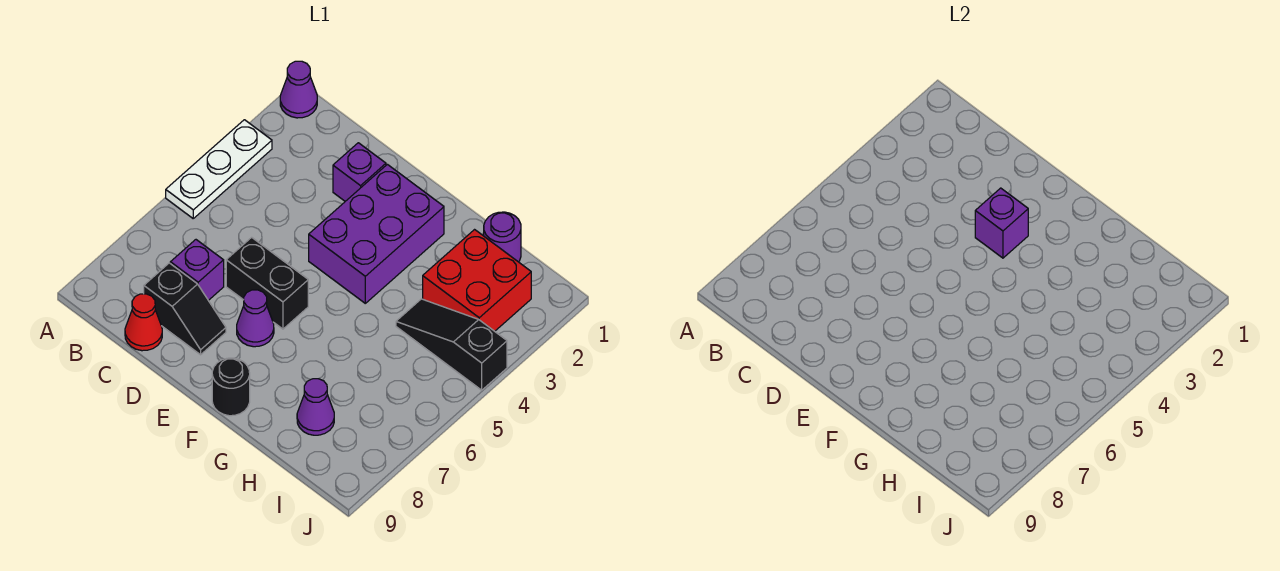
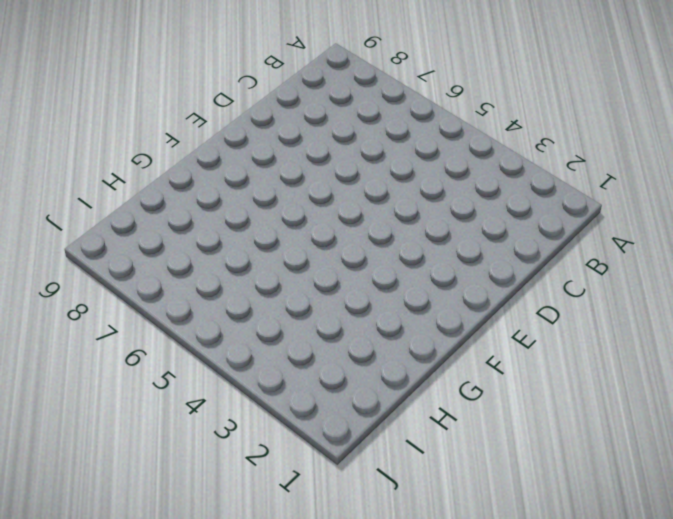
none -> purple cone A1 level 1
none -> white plate A3:A5 level 1
none -> purple brick C7 level 1

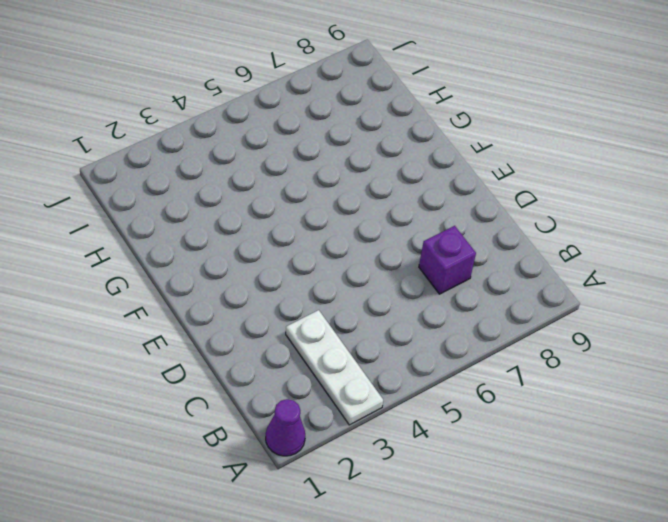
white plate A3:C3 level 1 -> white plate A3:A5 level 1
none -> black slope C8:D8 level 1 top C
none -> red cone C9 level 1
none -> purple brick D2 level 1

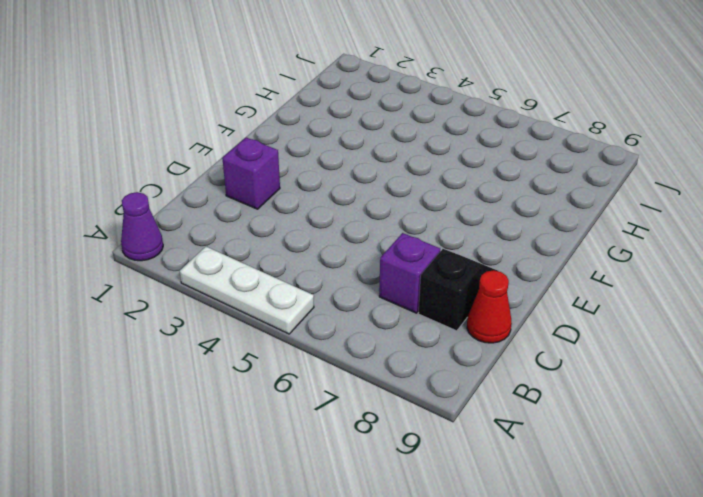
none -> black brick D6:E6 level 1
none -> purple brick E2:F4 level 1
none -> purple cone E7 level 1

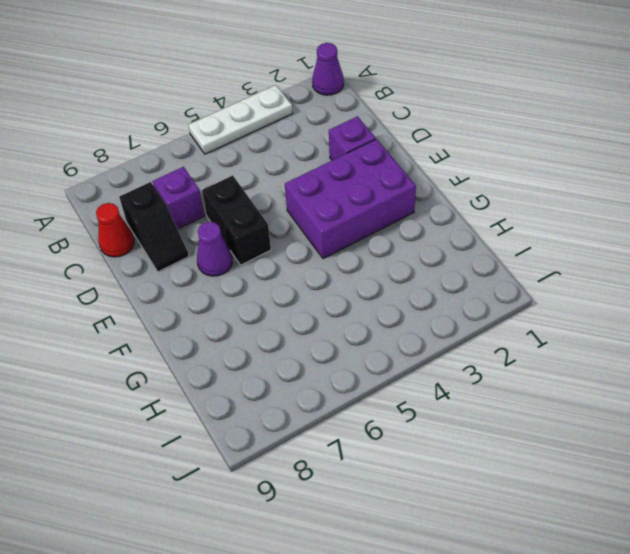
none -> black round brick F9 level 1
none -> purple round brick H1 level 1
none -> red brick H2:I3 level 1

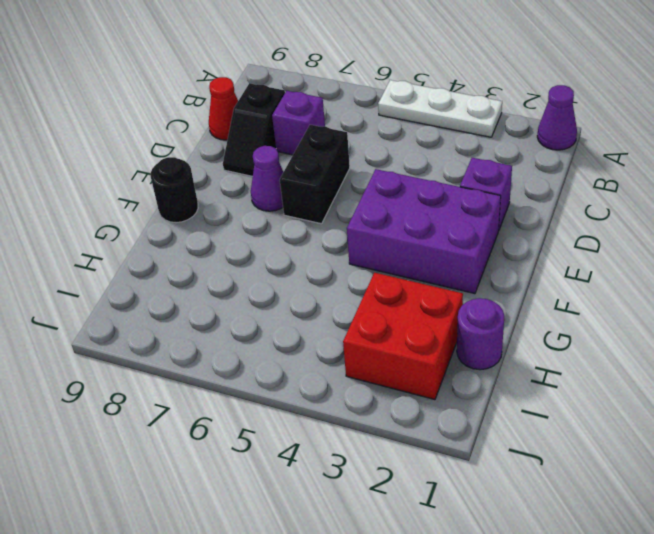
none -> black slope H4:J4 level 1 top J
none -> purple cone H8 level 1
none -> purple brick E3 level 2

